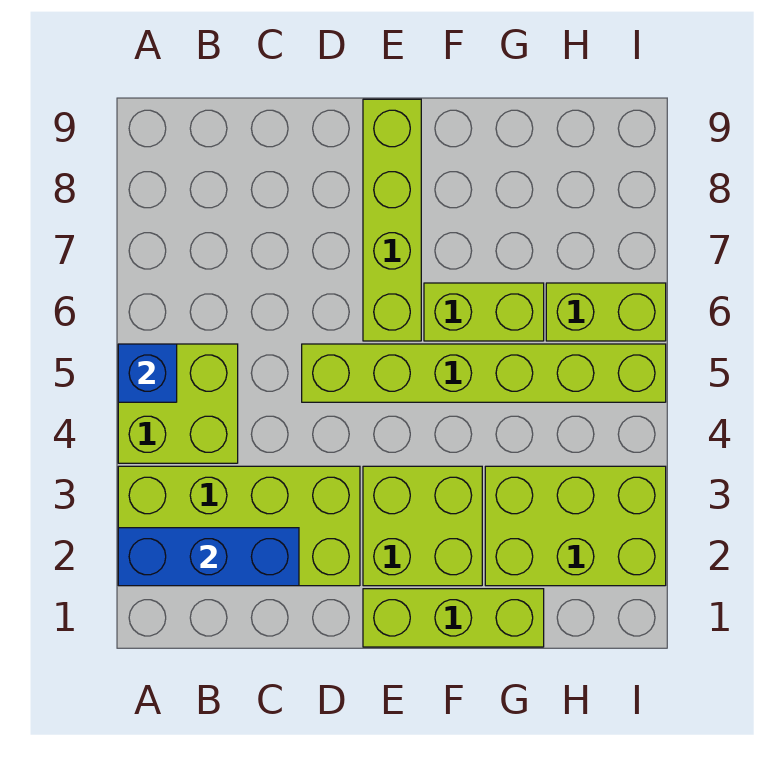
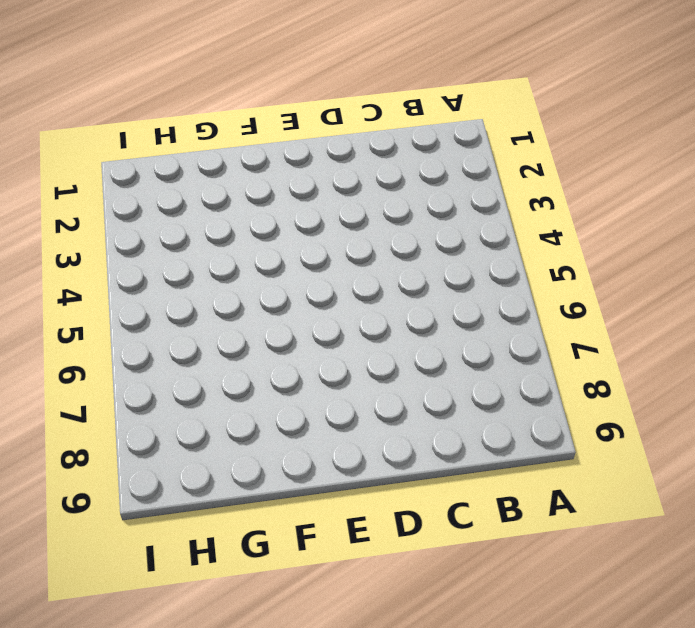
none -> lime brick A2:D3 level 1
none -> lime brick A4:B5 level 1

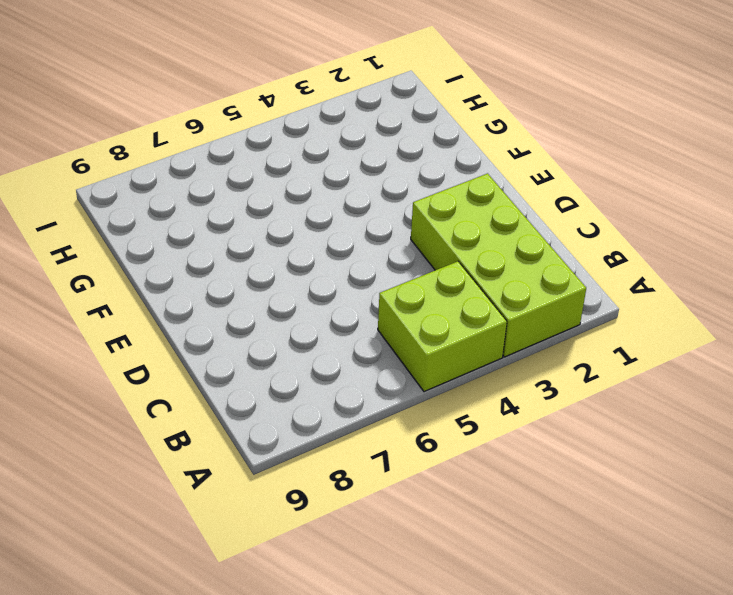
none -> lime brick D5:I5 level 1
none -> lime brick E1:G1 level 1

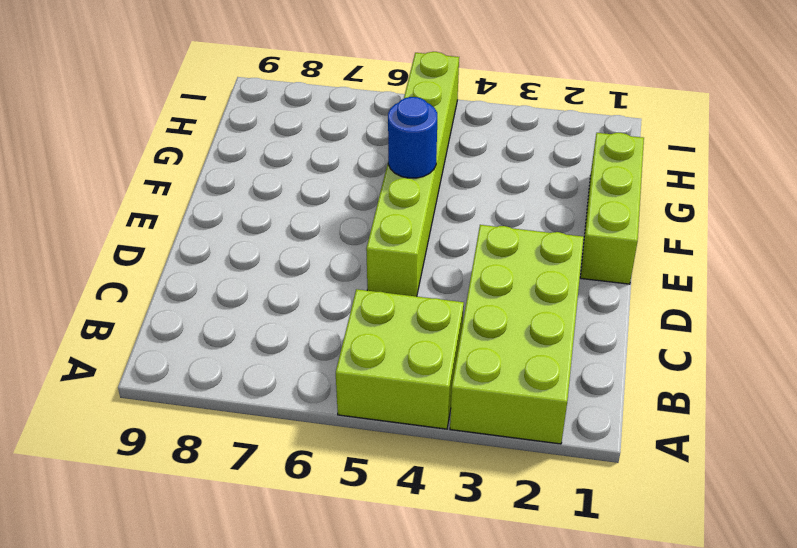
blue round brick F5 level 2 -> none
none -> lime brick E2:F3 level 1
none -> lime brick E6:E9 level 1

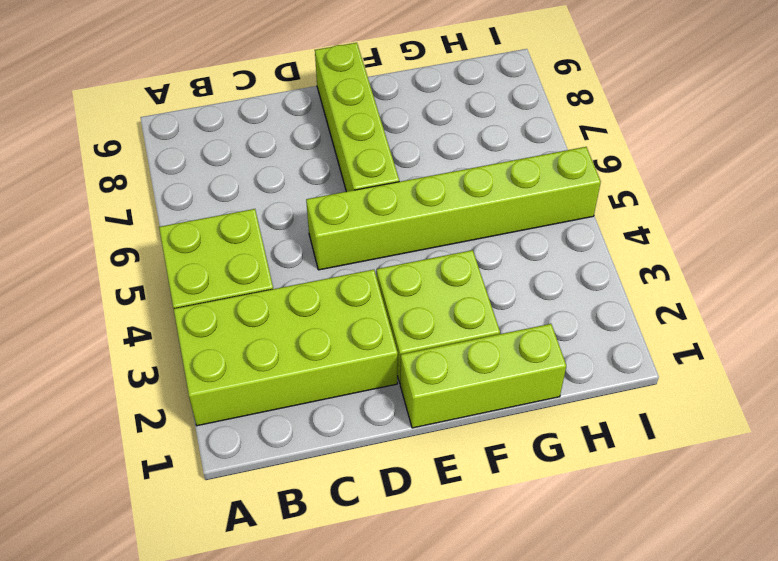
none -> lime brick F6:G6 level 1
none -> lime brick G2:I3 level 1

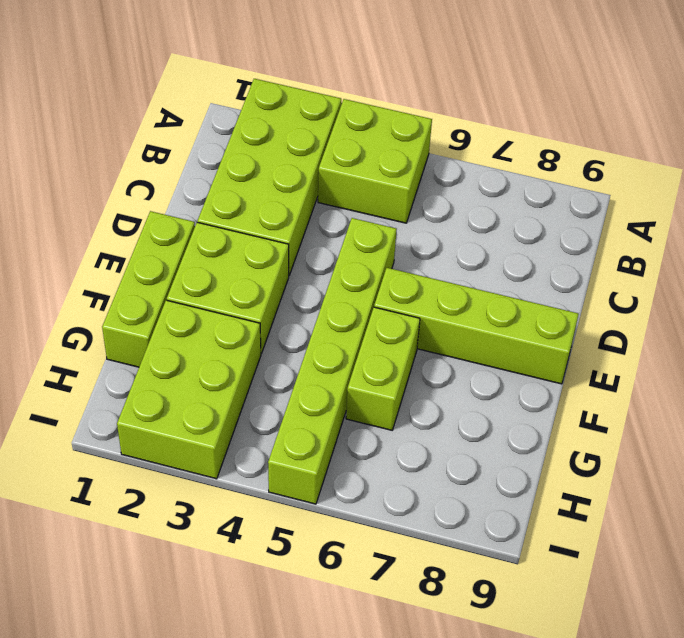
none -> lime brick H6:I6 level 1
none -> blue brick A2:C2 level 2

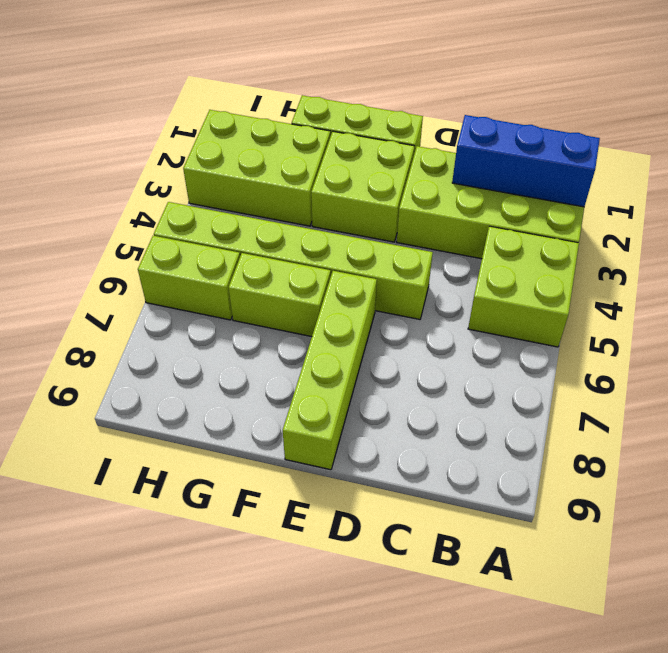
none -> blue brick A5 level 2

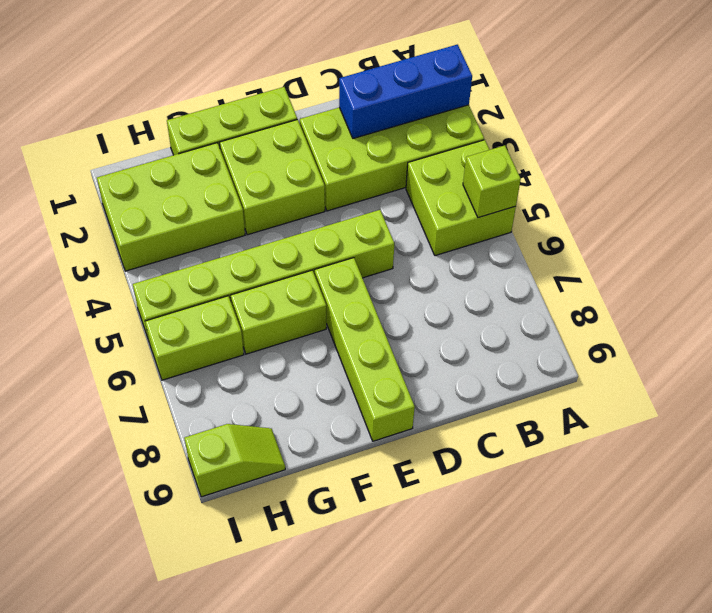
lime brick A5 level 2 -> blue brick A5 level 2
lime slope H9:I9 level 1 top I -> none

